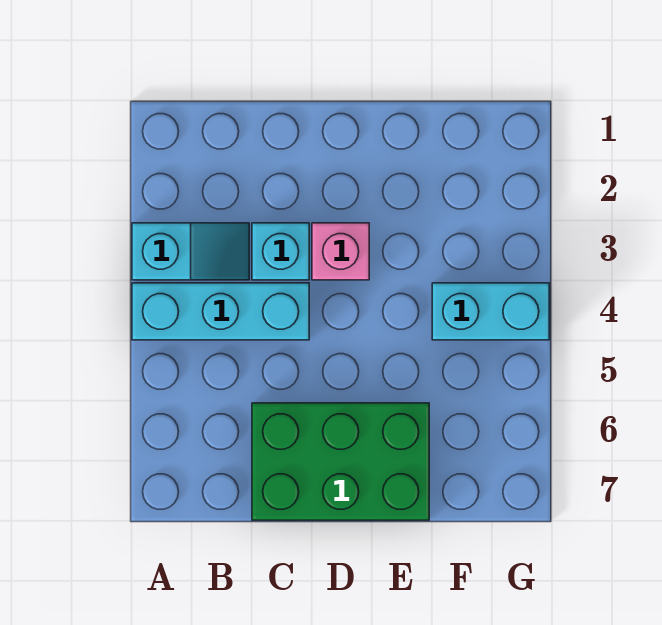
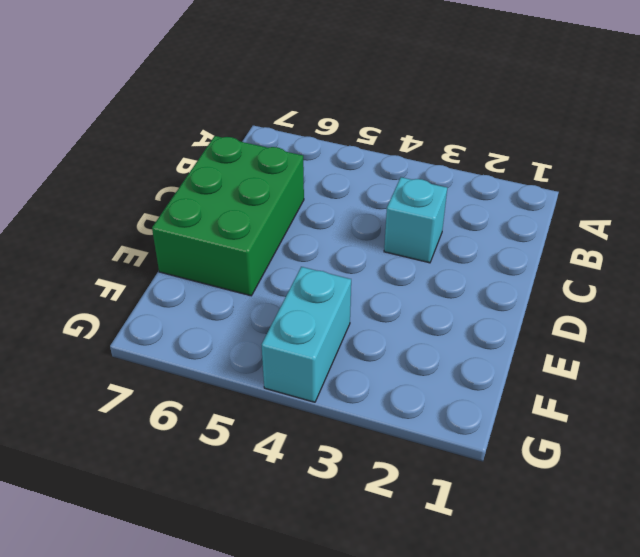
none -> cyan slope A3:B3 level 1 top A
none -> cyan brick A4:C4 level 1

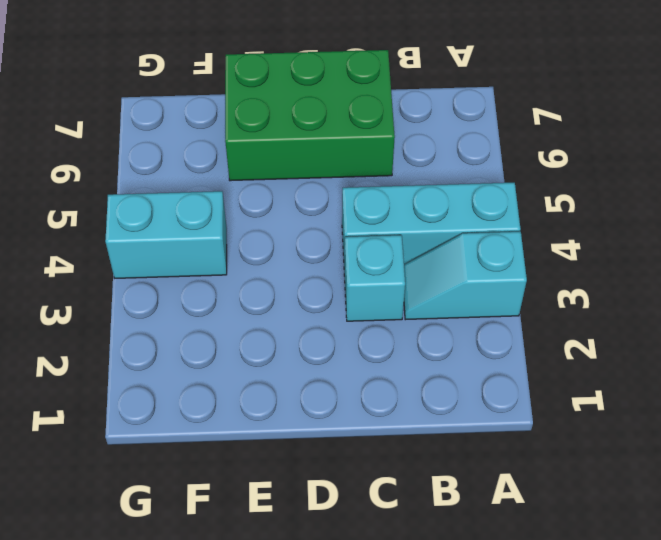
none -> pink brick D3 level 1

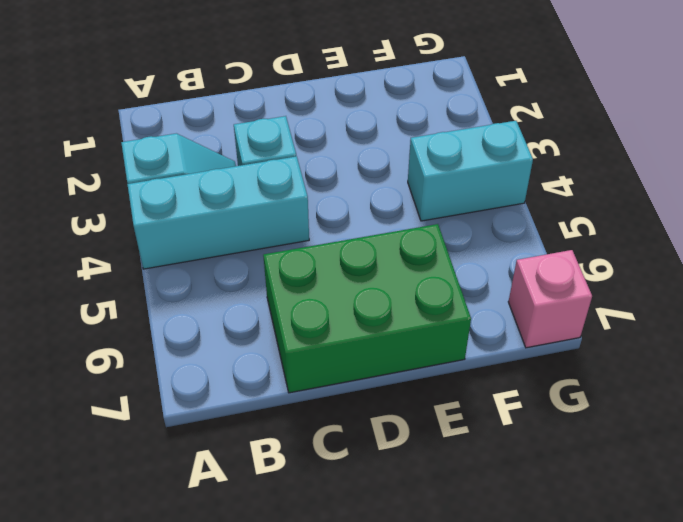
pink brick G7 level 1 -> pink brick D3 level 1

